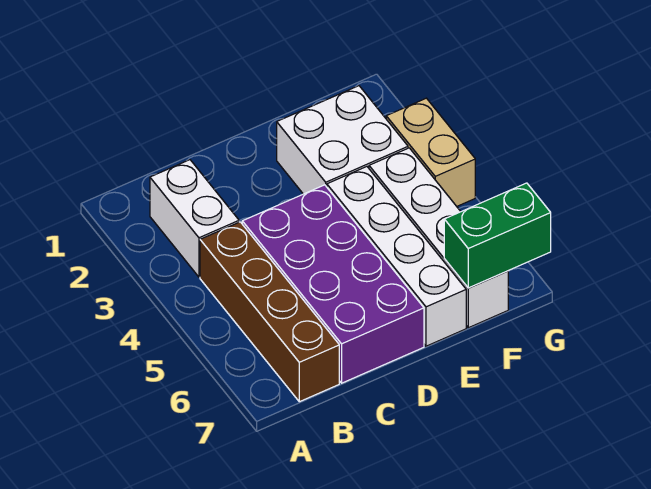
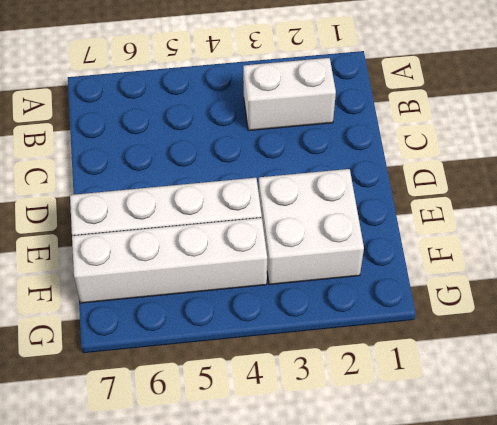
none -> brown brick B4:B7 level 1
none -> purple brick C4:D7 level 1

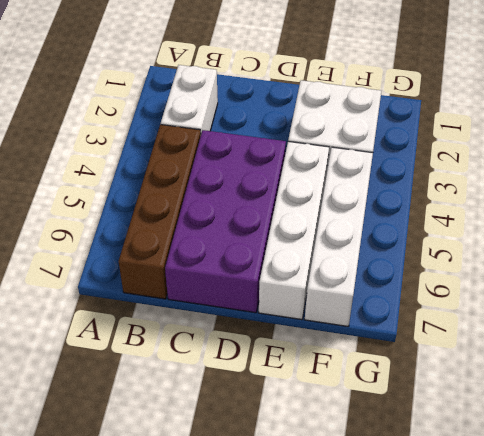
none -> tan brick G3:G4 level 1
none -> green brick F7:G7 level 2

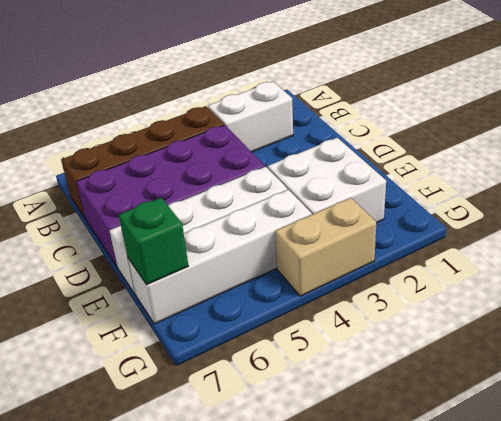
green brick F7 level 2 -> green brick F7:G7 level 2

